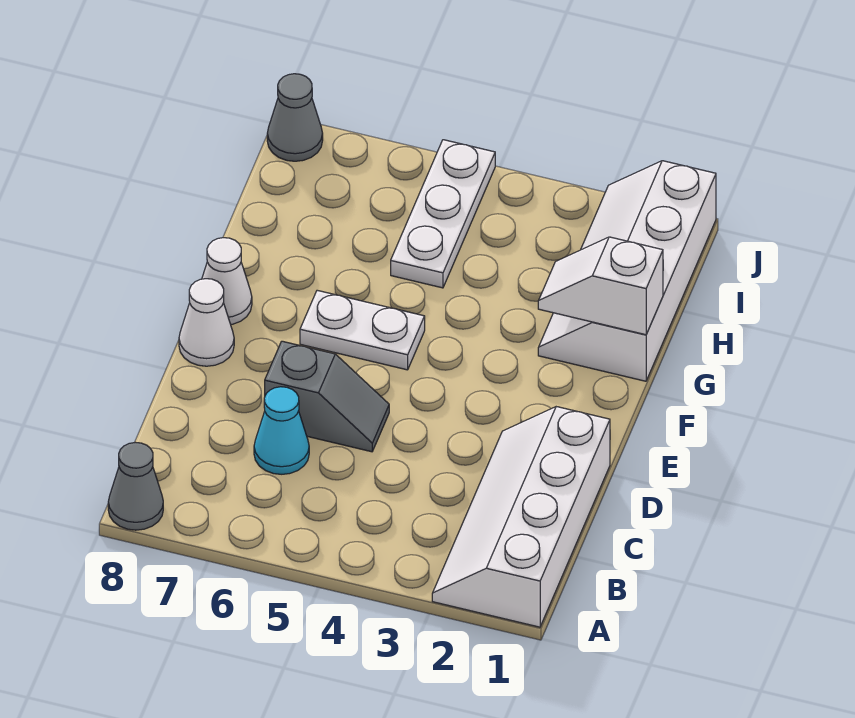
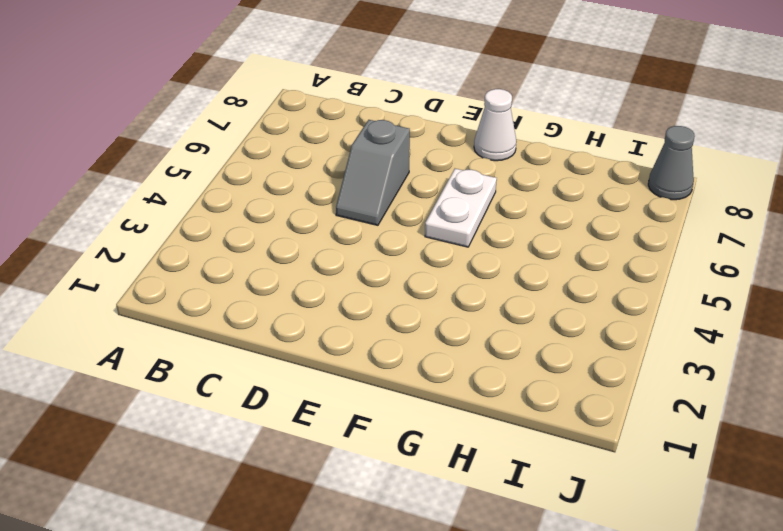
none -> white slope A1:D2 level 1 top 1
none -> grey cone A8 level 1

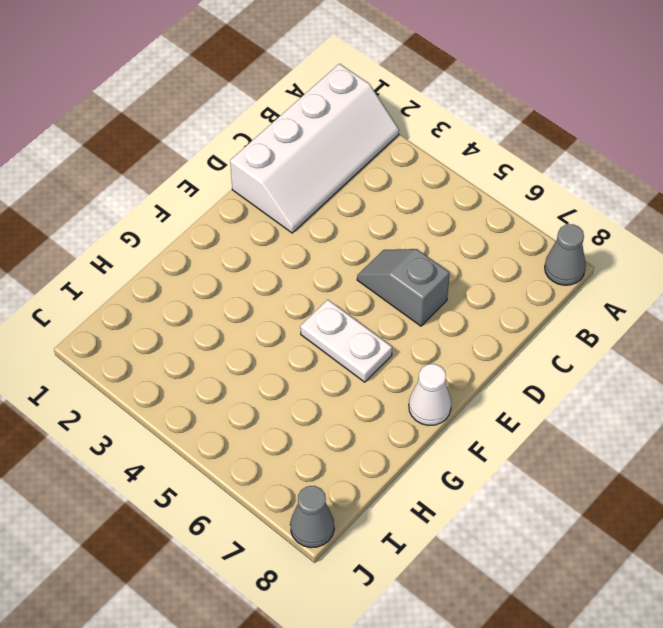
none -> cyan cone C6 level 1
none -> white cone E8 level 1

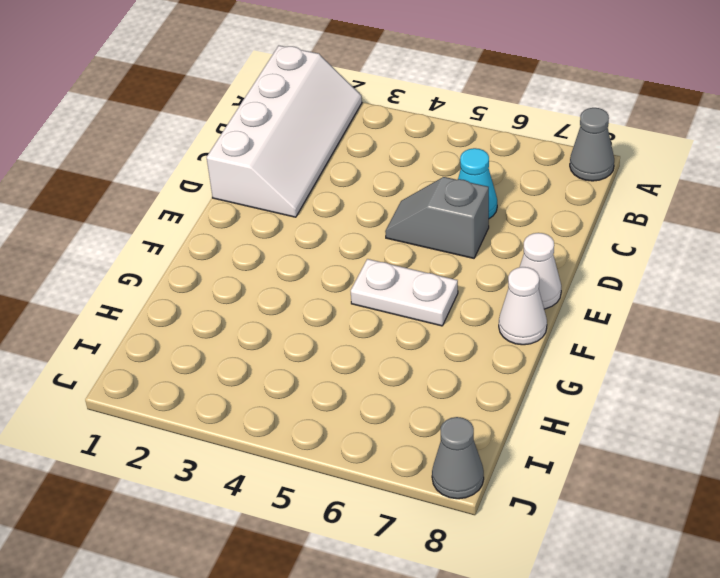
none -> white slope G1:J2 level 1 top 1
none -> white plate H5:J5 level 1

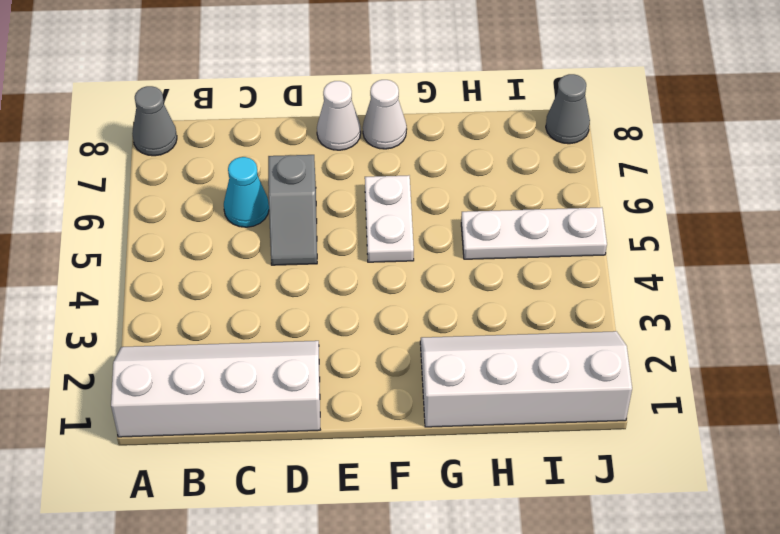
none -> white slope G1:G2 level 2 top 1

